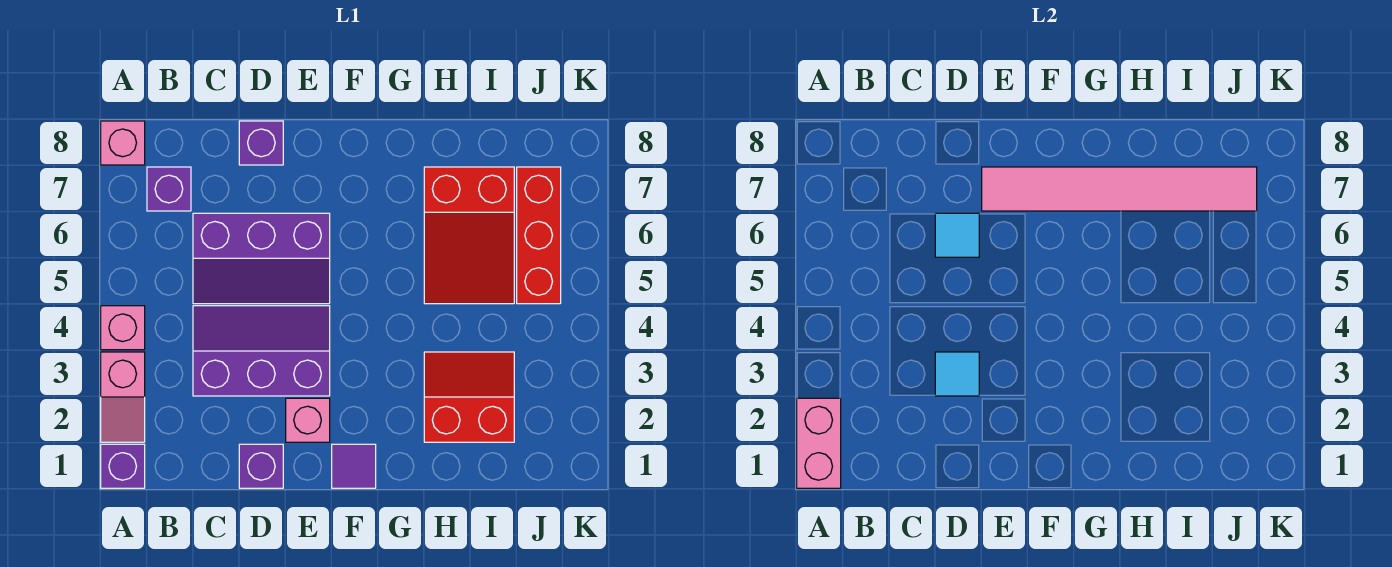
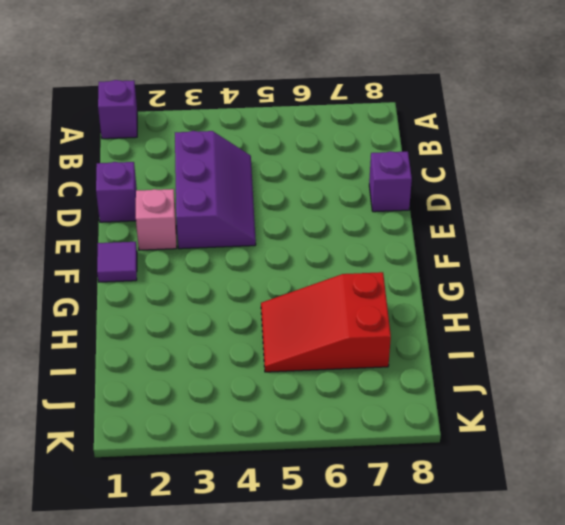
none -> pink slope A2:A3 level 1 top 3
none -> pink brick A4 level 1
none -> pink brick A8 level 1

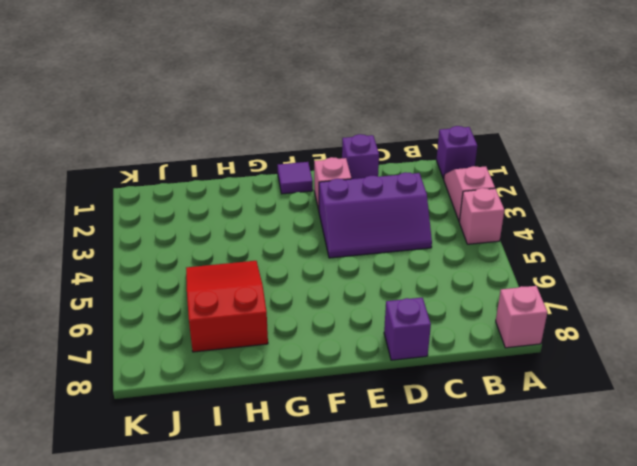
none -> purple brick B7 level 1
none -> purple slope C5:E6 level 1 top 6
none -> red slope H2:I3 level 1 top 2

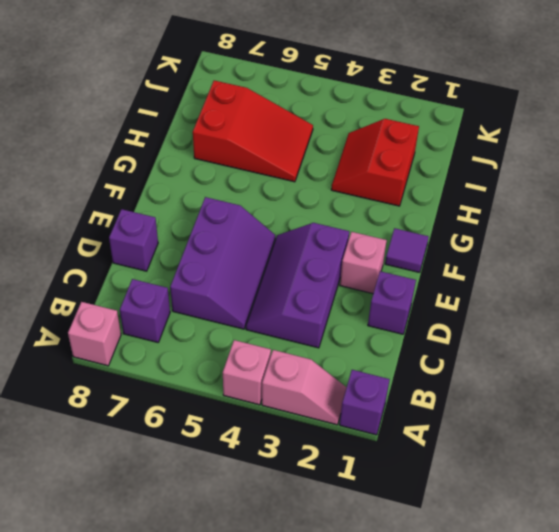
none -> red brick J5:J7 level 1
none -> pink brick A1:A2 level 2
none -> cyan tile D3 level 2

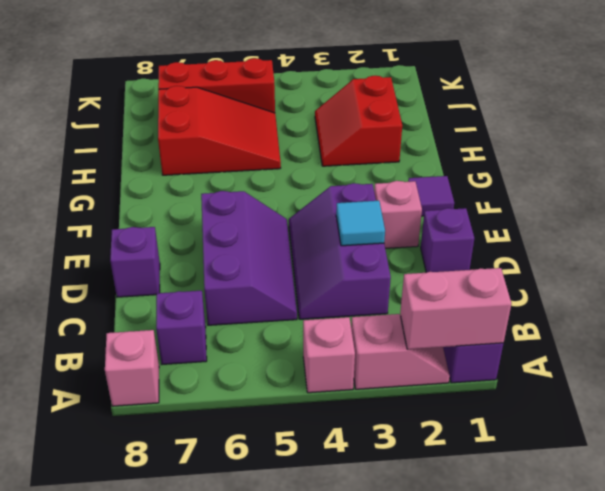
none -> cyan tile D6 level 2
none -> pink tile E7:J7 level 2

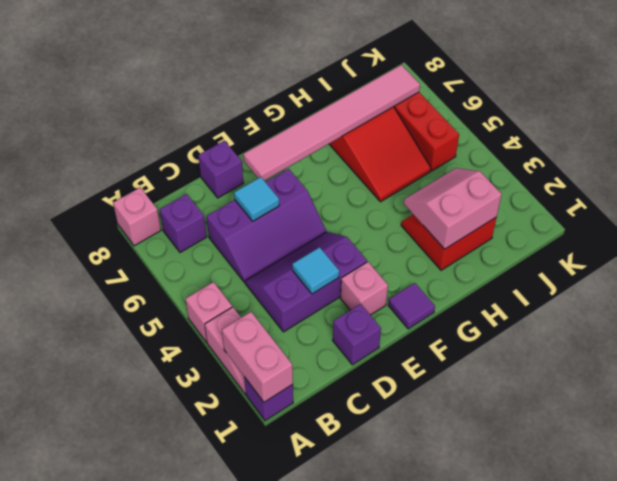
pink slope H2:I3 level 2 top 2 -> none

